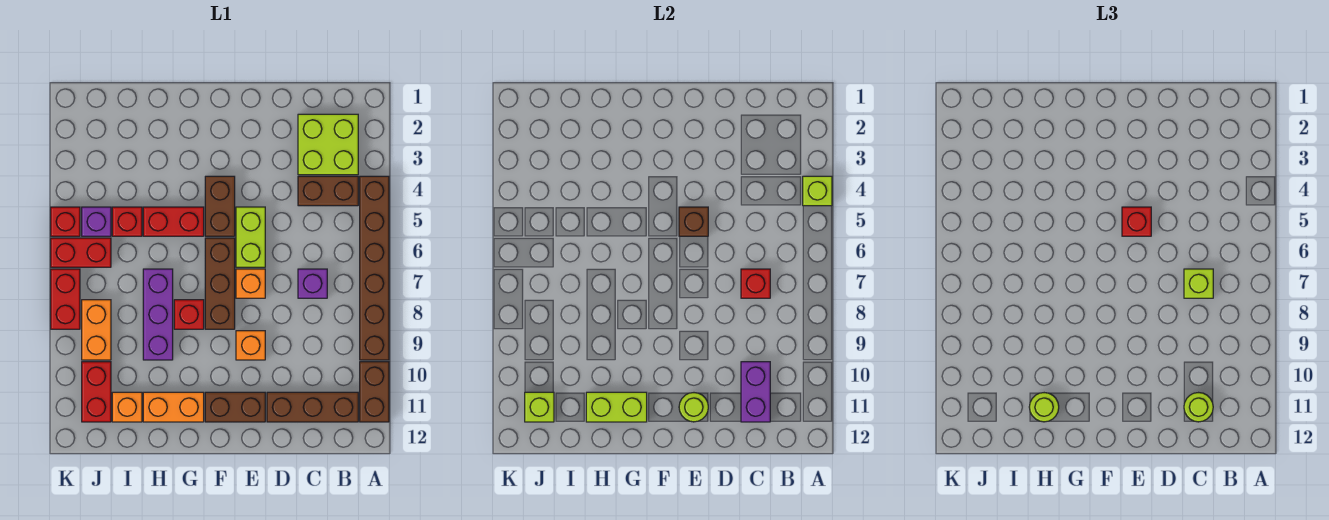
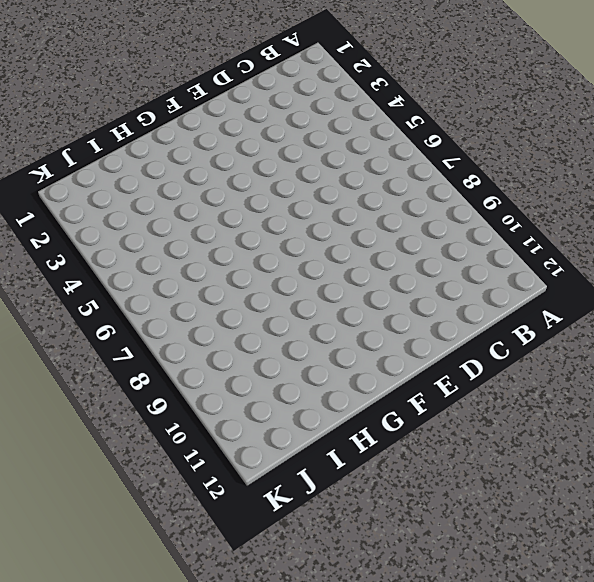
none -> brown brick A4:A9 level 1
none -> brown brick A10:A11 level 1
none -> lime brick B2:C3 level 1
none -> brown brick B4:C4 level 1

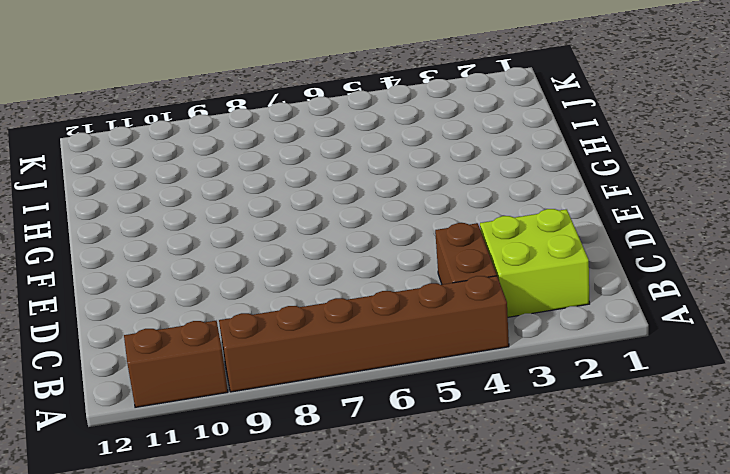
none -> brown brick B11:D11 level 1
none -> purple brick C7 level 1
none -> lime brick E5:E6 level 1
none -> orange brick E7 level 1

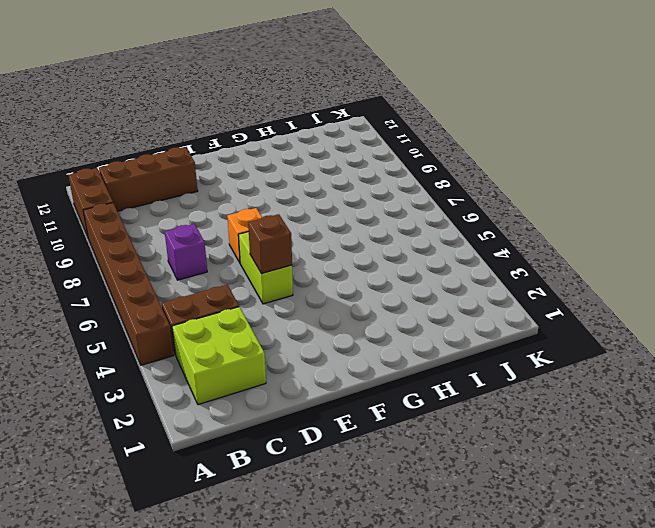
none -> orange brick E9 level 1
none -> brown brick E11:F11 level 1
none -> brown brick F4:F5 level 1
none -> brown brick F6:F8 level 1

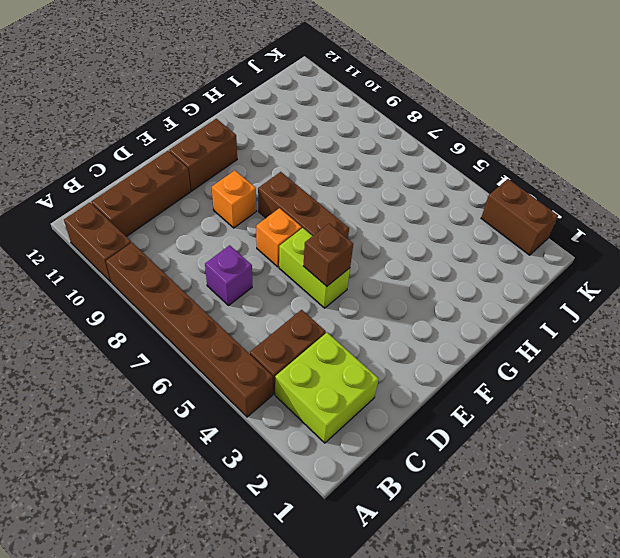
brown brick K2:K3 level 1 -> brown brick F4:F5 level 1
none -> red brick G5:H5 level 1
none -> red brick G8 level 1
none -> orange brick G11:H11 level 1
none -> purple brick H7:H9 level 1

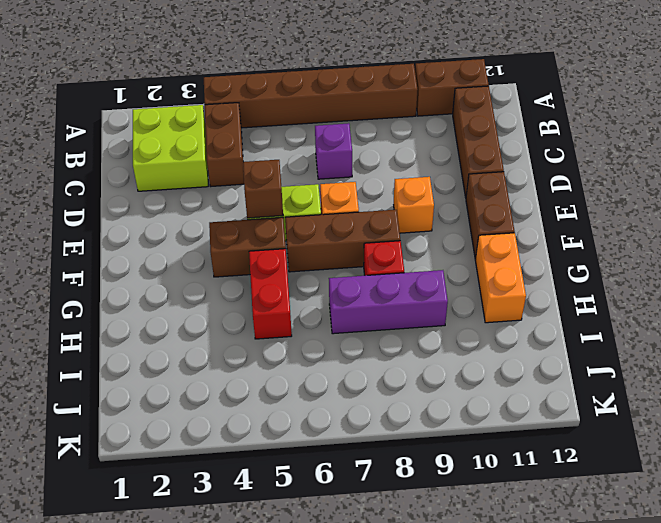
none -> red brick I5 level 1
none -> orange brick I11 level 1
none -> purple brick J5 level 1
none -> red brick J6:K6 level 1

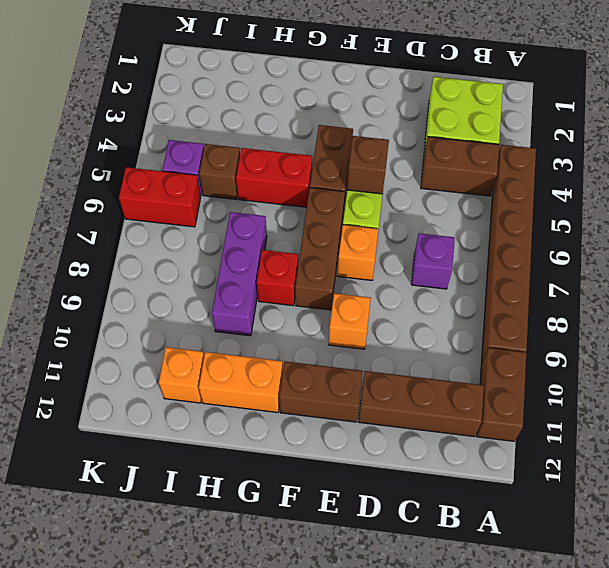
brown brick I5 level 1 -> red brick I5 level 1
none -> orange brick J8:J9 level 1
none -> red brick J10:J11 level 1
none -> red brick K5 level 1
none -> red brick K7:K8 level 1

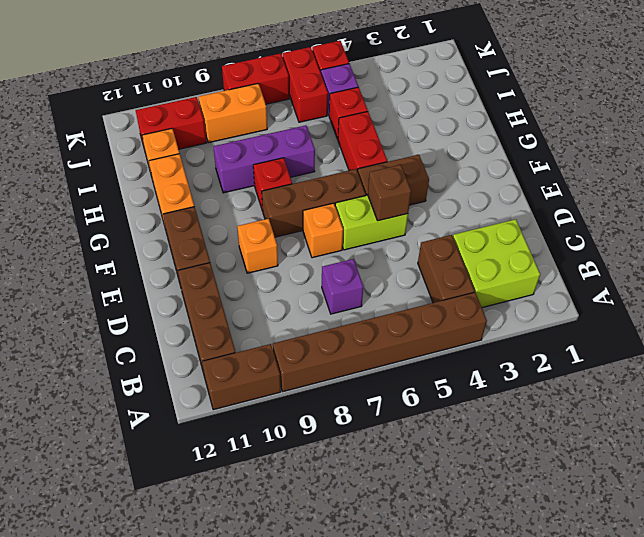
none -> lime brick A4 level 2
none -> red brick C7 level 2
none -> purple brick C10:C11 level 2
none -> lime round brick E11 level 2

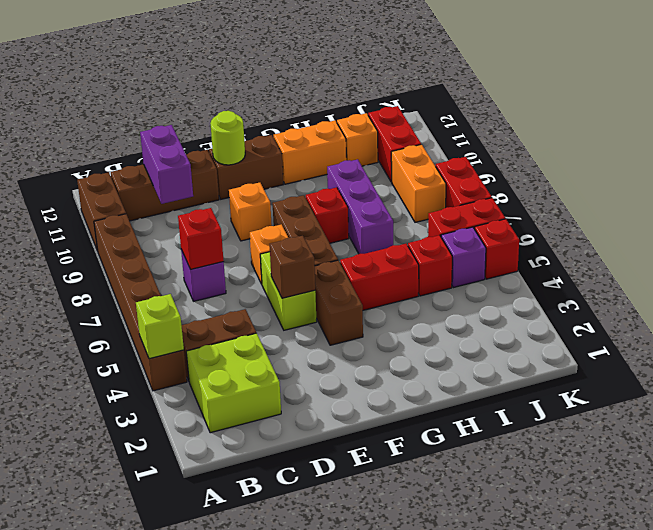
none -> lime brick G11:H11 level 2
none -> lime brick J11 level 2
none -> lime brick C7 level 3
none -> lime round brick C11 level 3

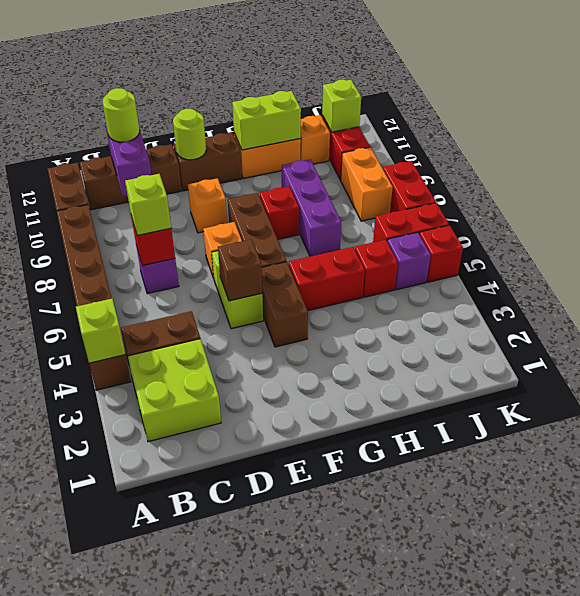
none -> red brick E5 level 3
none -> lime round brick H11 level 3

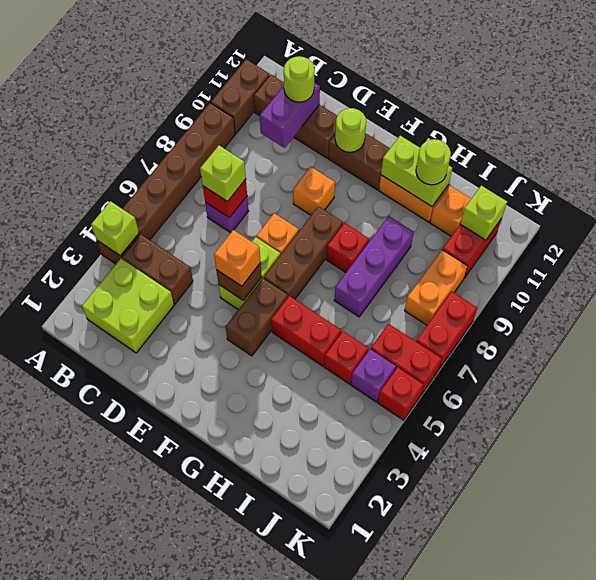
orange brick E5 level 3 -> red brick E5 level 3

